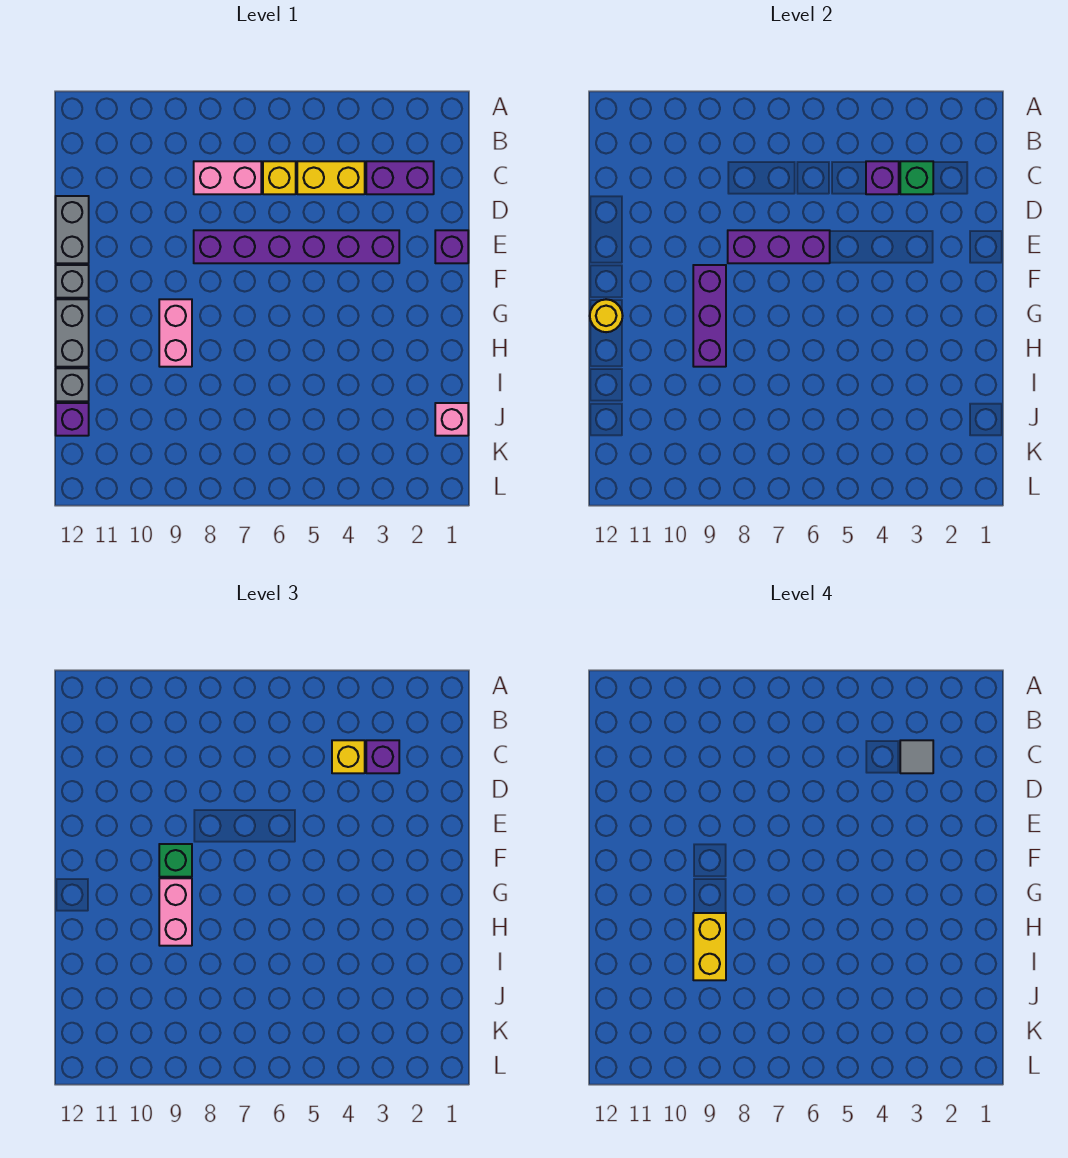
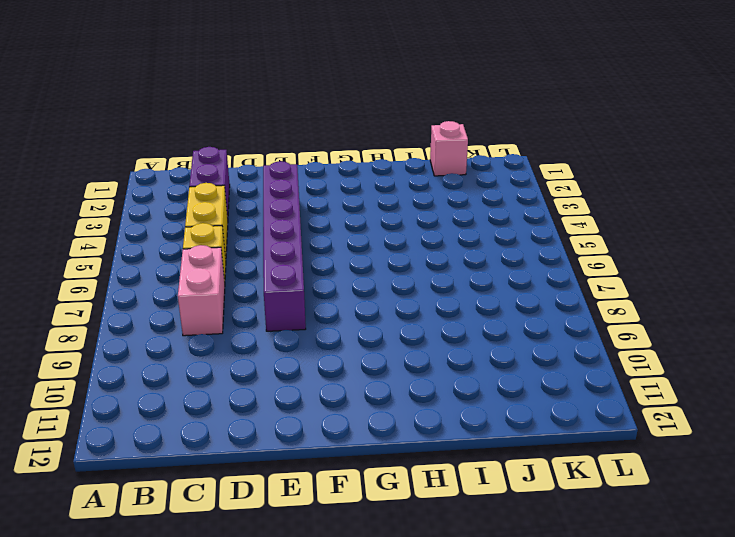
none -> grey brick D12:E12 level 1
none -> purple brick E1 level 1
none -> grey brick F12 level 1

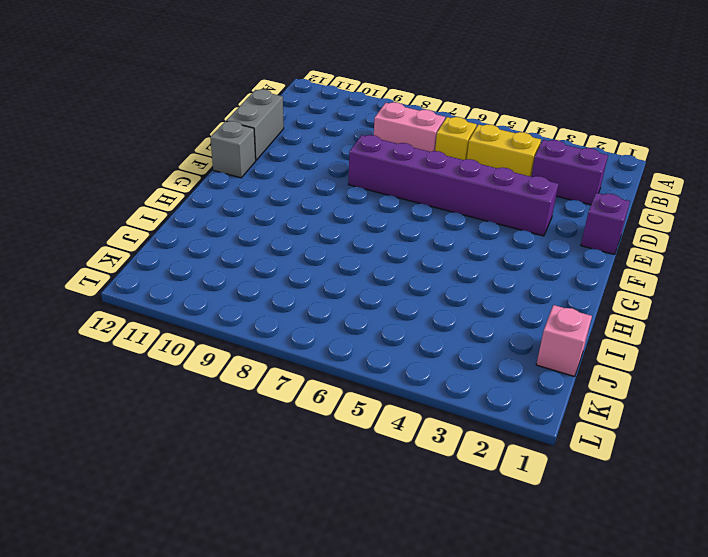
none -> pink brick G9:H9 level 1
none -> grey brick G12:H12 level 1
none -> grey brick I12 level 1

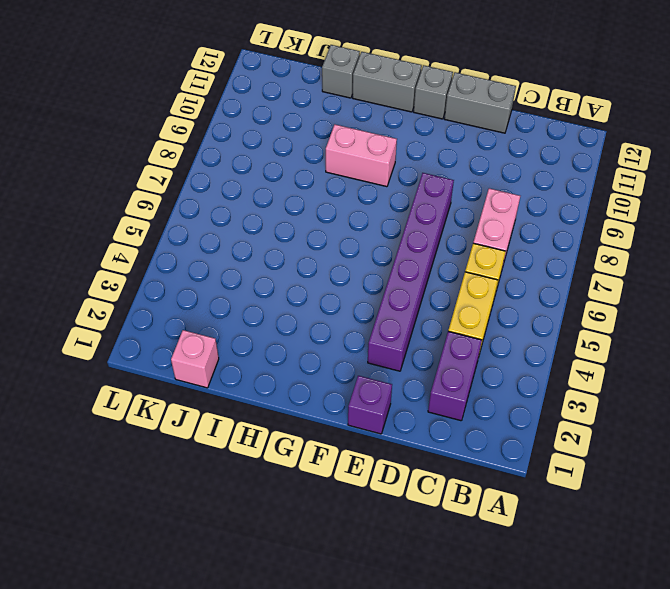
none -> purple brick J12 level 1
none -> green brick C3 level 2
none -> purple brick C4 level 2

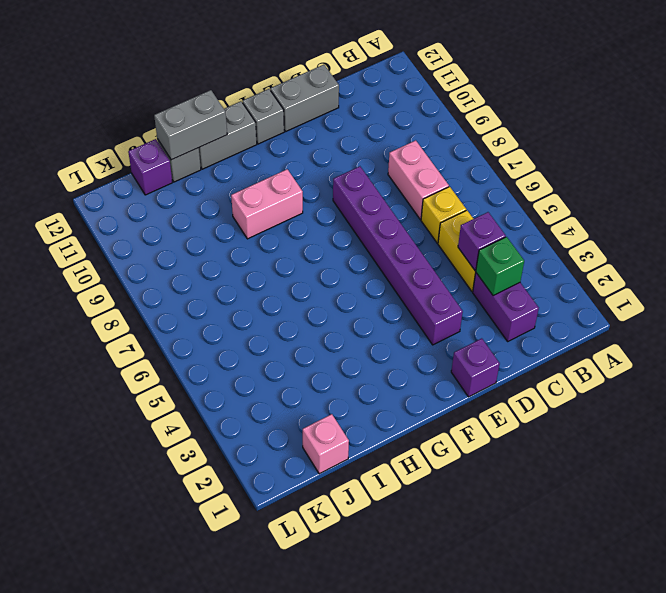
grey brick H12:I12 level 2 -> none
none -> purple brick E6:E8 level 2
none -> purple brick F9:H9 level 2
none -> yellow round brick G12 level 2

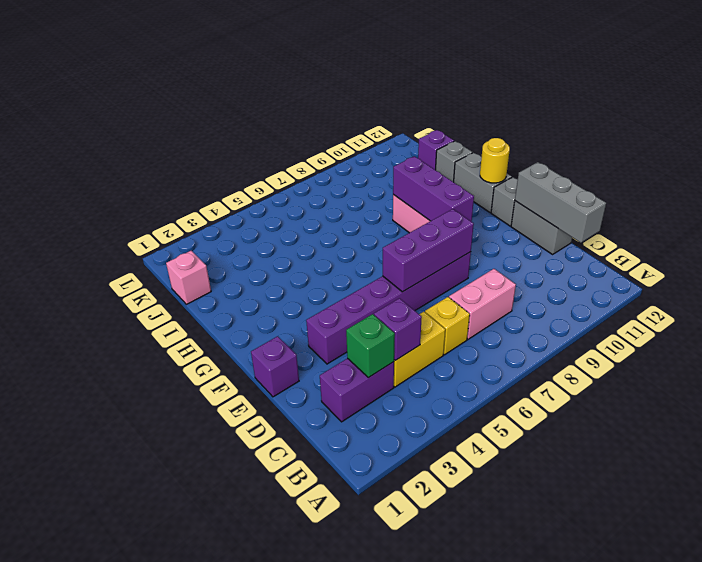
grey brick C12:E12 level 2 -> none
none -> purple brick C3 level 3
none -> yellow brick C4 level 3
none -> green brick F9 level 3

